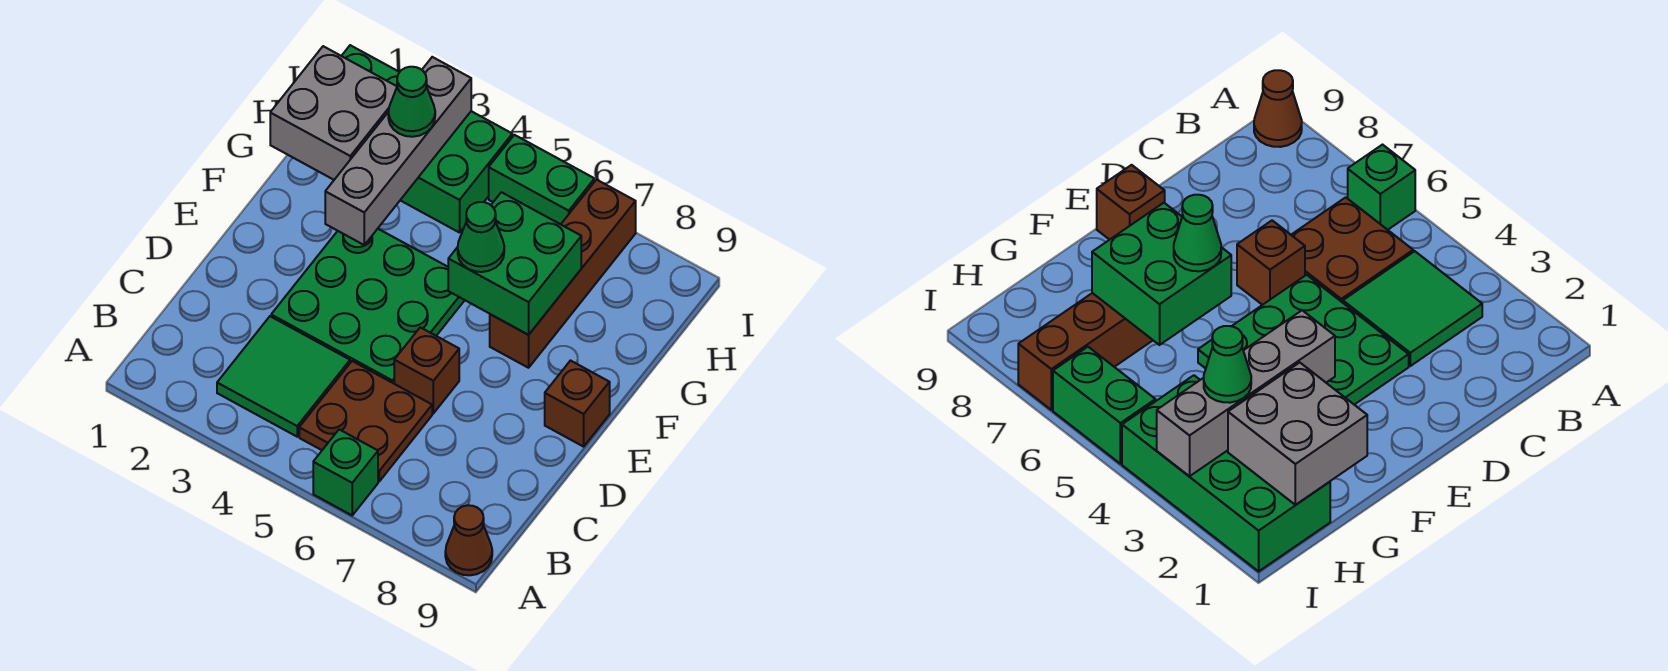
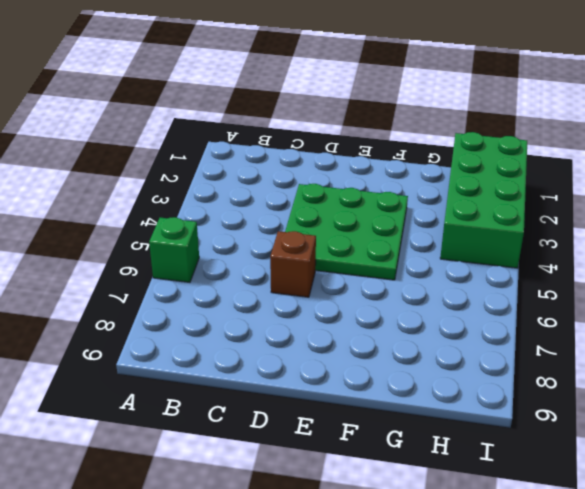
none -> brown cone A9 level 1
none -> green tile B3:C4 level 1
none -> brown plate B5:C6 level 1

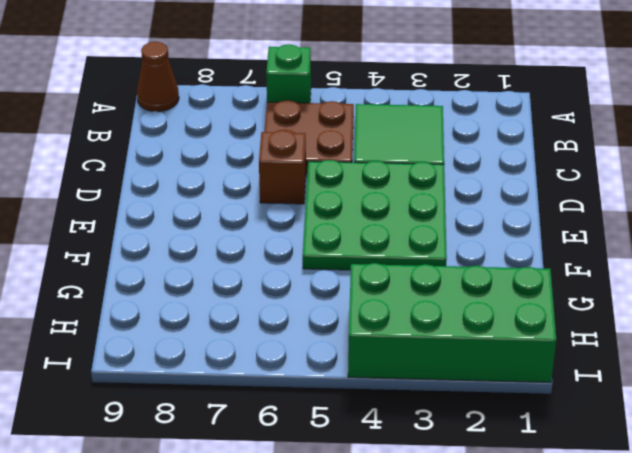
none -> brown brick E9 level 1
none -> brown brick F7:I7 level 1
none -> green brick I5:I6 level 1

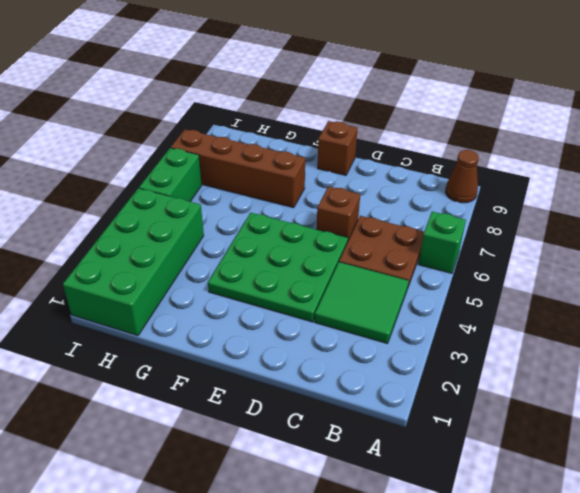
none -> grey brick F3:I3 level 2
none -> green brick F6:G7 level 2
none -> grey brick G1:H2 level 2

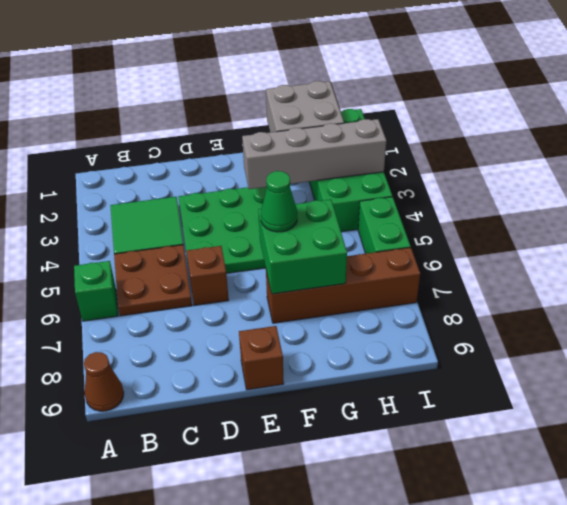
none -> green cone H3 level 3

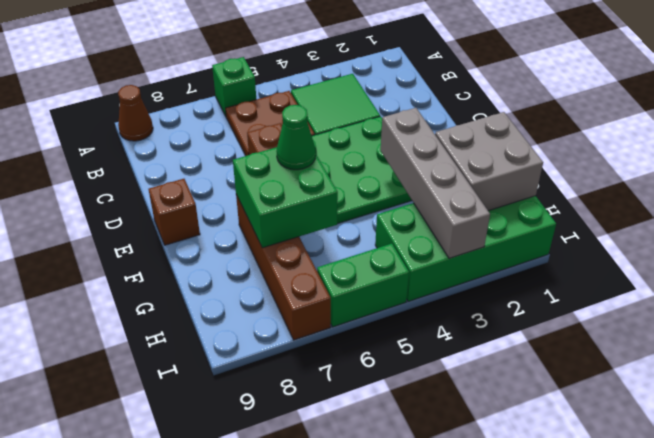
none -> green cone H3 level 3

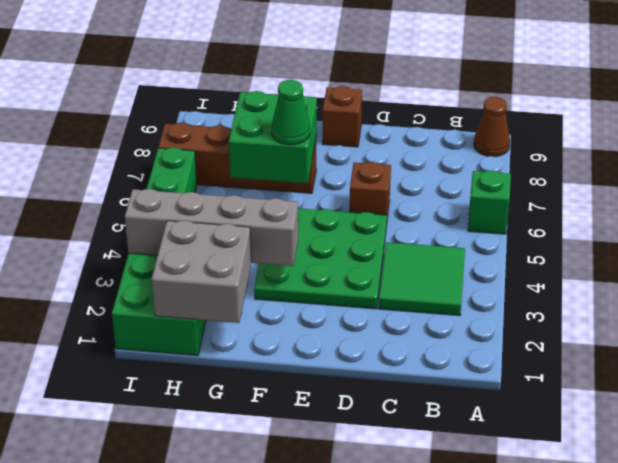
none -> brown plate B5:C6 level 1
none -> green cone H3 level 3

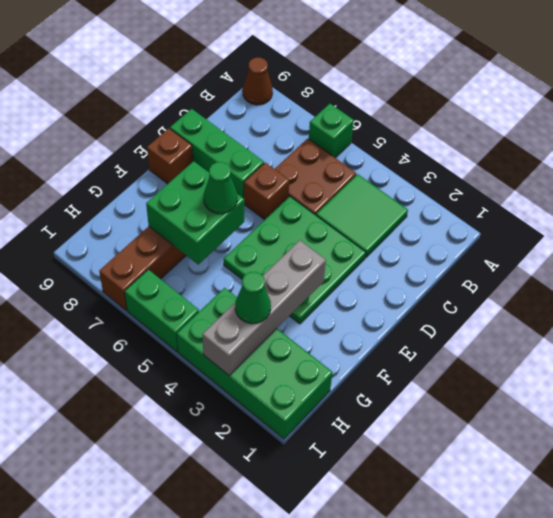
green brick D7:D9 level 1 -> none
none -> grey brick G1:H2 level 2

